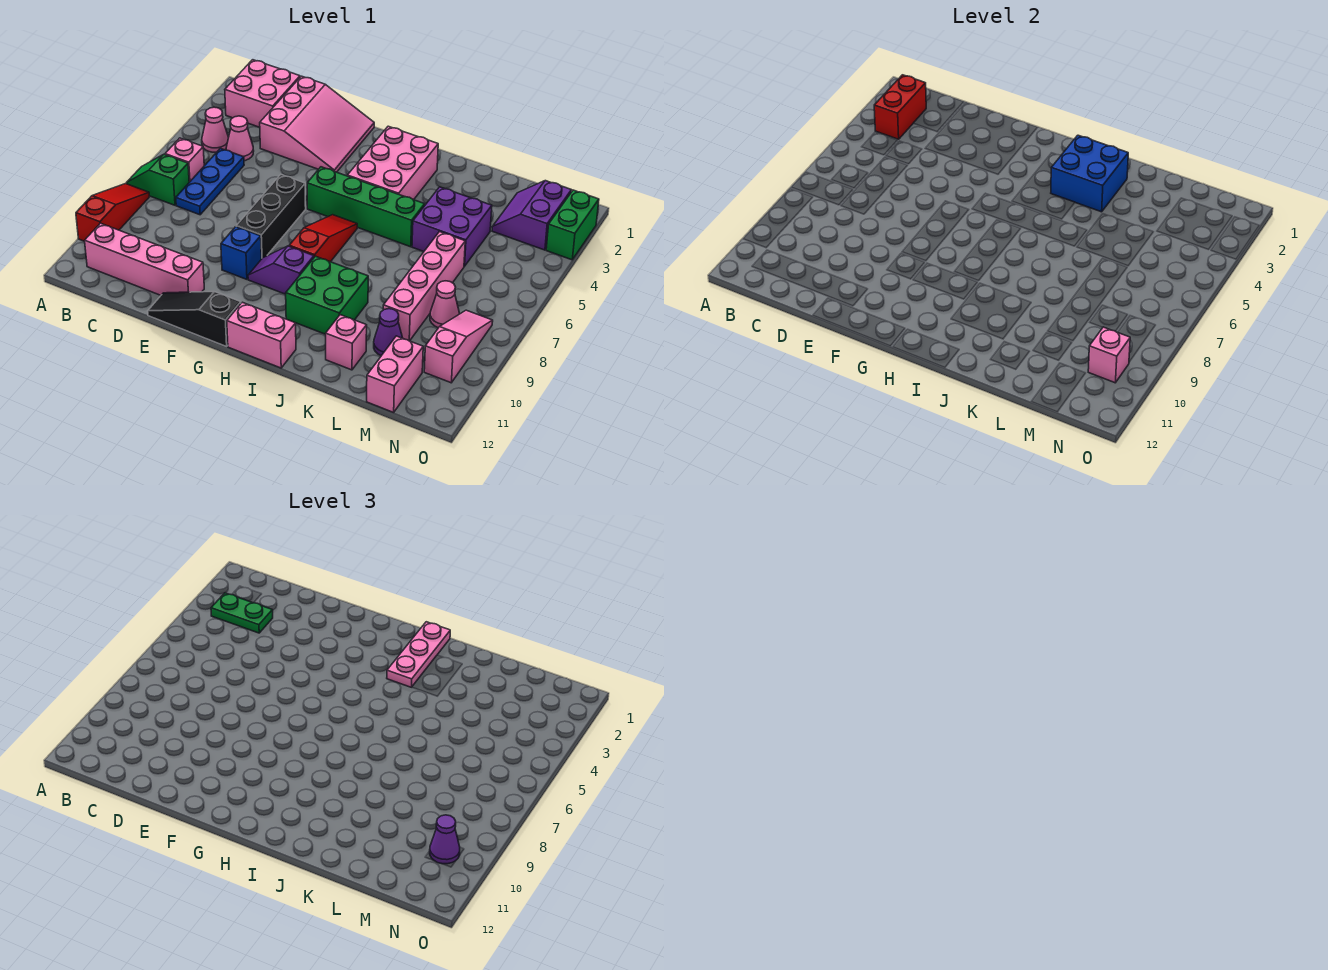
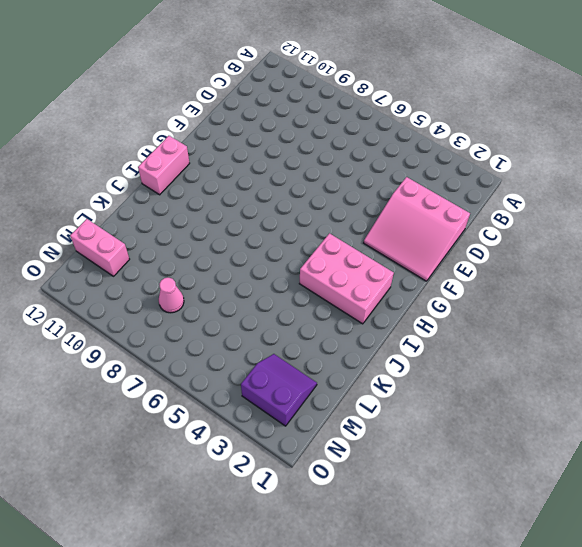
none -> green slope A7:B7 level 1 top B
none -> red slope A8:A10 level 1 top 10
none -> pink brick B1:C2 level 1
none -> pink cone B4 level 1

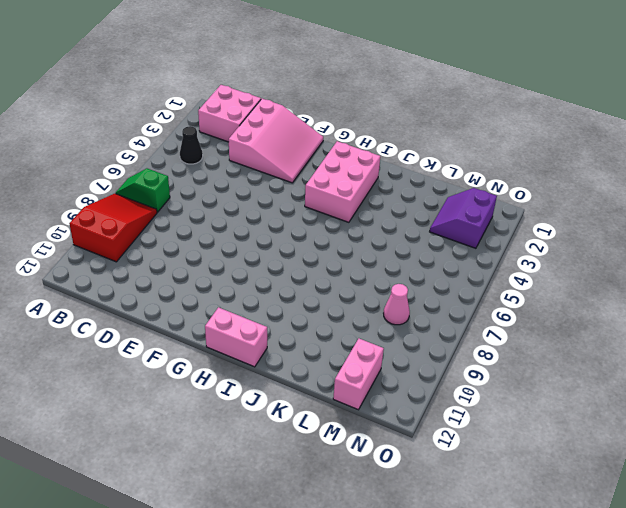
red slope A8:B10 level 1 top 10 -> red slope A8:A10 level 1 top 10
black cone B4 level 1 -> pink cone B4 level 1
none -> pink brick B6 level 1
none -> pink brick B11:E11 level 1
none -> pink cone C4 level 1
none -> blue plate C5:C7 level 1

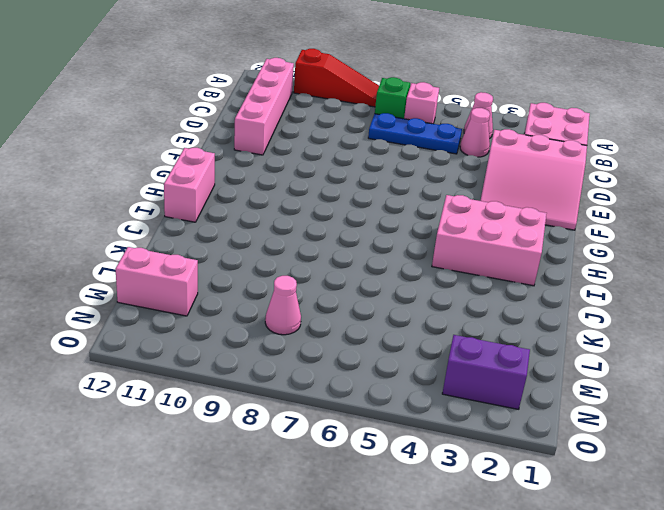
none -> black slope E12:G12 level 1 top G
none -> black brick F6:F8 level 1
none -> blue brick F9 level 1
none -> green brick G5:J5 level 1

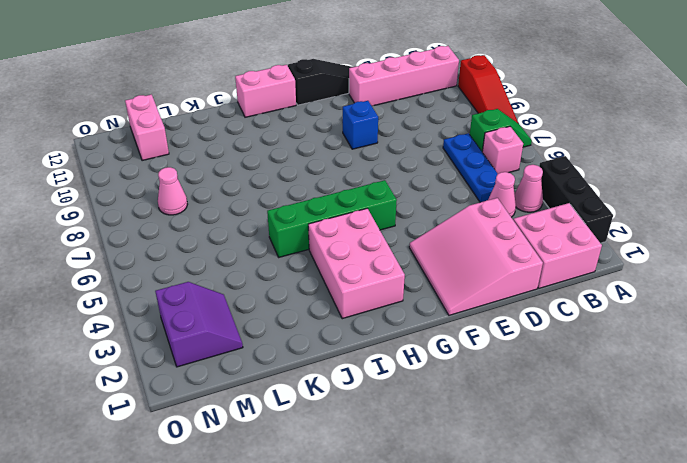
black brick A2:A4 level 1 -> black brick F6:F8 level 1
none -> purple slope G9:H9 level 1 top H
none -> red slope H6:H8 level 1 top 8
none -> green brick I9:J10 level 1
none -> purple brick K4:L5 level 1

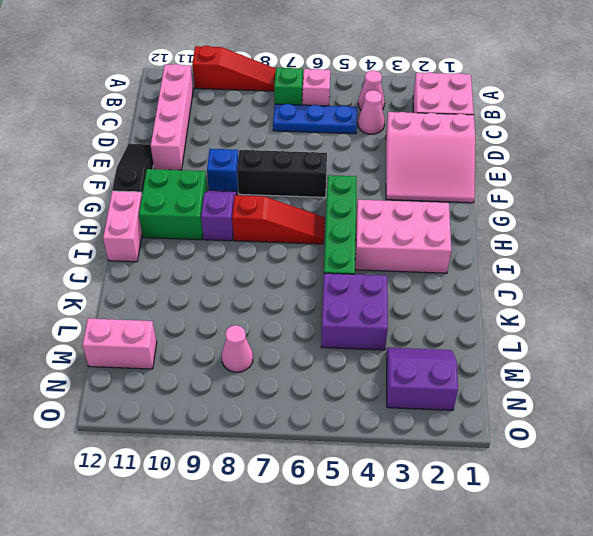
green brick G10:H11 level 1 -> green brick I9:J10 level 1
none -> pink brick K11 level 1
none -> pink brick L6:L9 level 1
none -> purple cone L10 level 1
none -> pink slope N8:N10 level 1 top 10

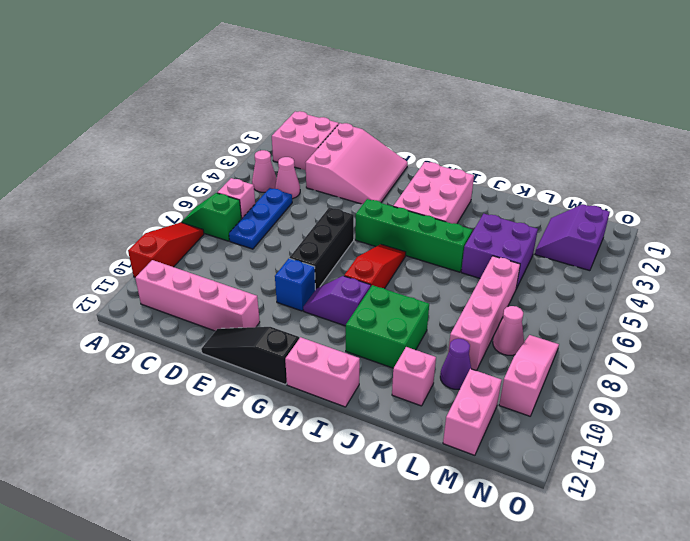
none -> green brick O2:O3 level 1
none -> red brick B2:B3 level 2
none -> blue brick I2:J3 level 2
none -> pink brick N10 level 2

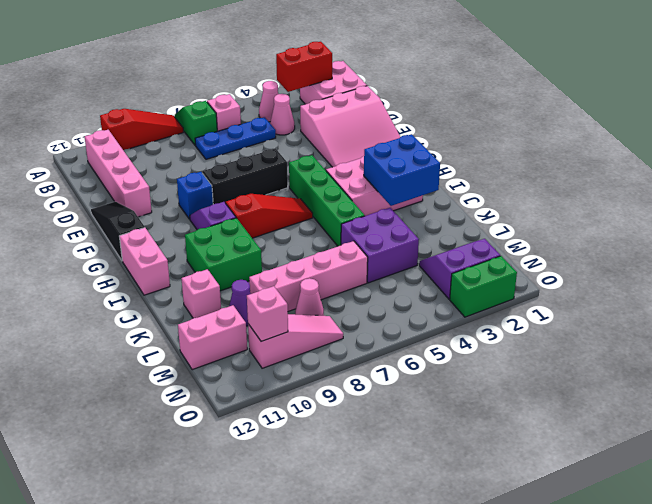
none -> green plate B3:C3 level 3
none -> pink plate I1:I3 level 3
none -> purple cone N10 level 3

